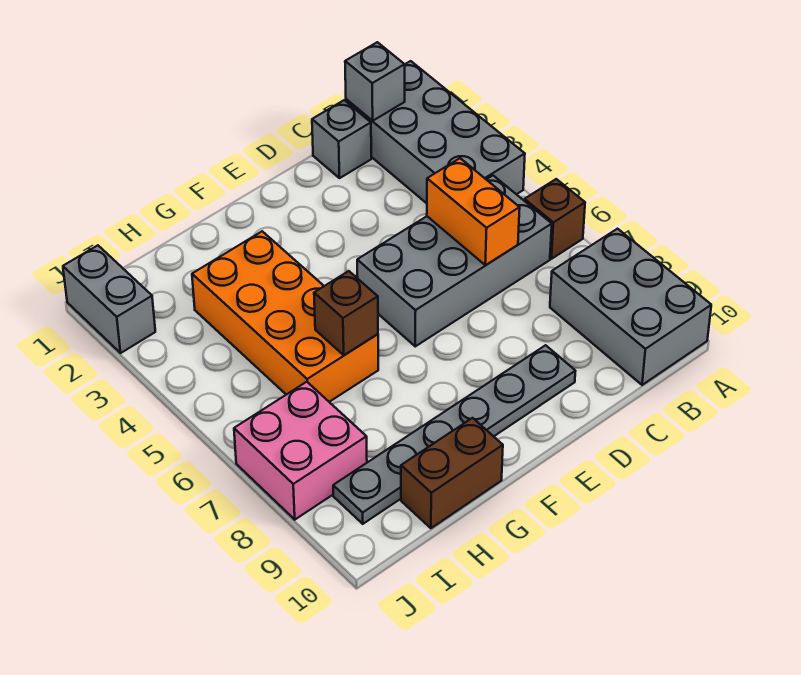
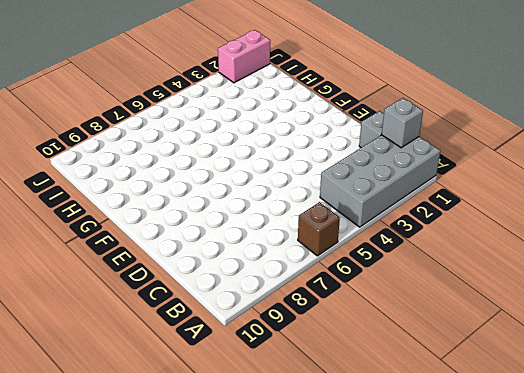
pink brick J1:J2 level 1 -> grey brick J1:J2 level 1
none -> grey brick A8:B10 level 1
none -> grey brick B5:E6 level 1
none -> grey plate D9:I9 level 1

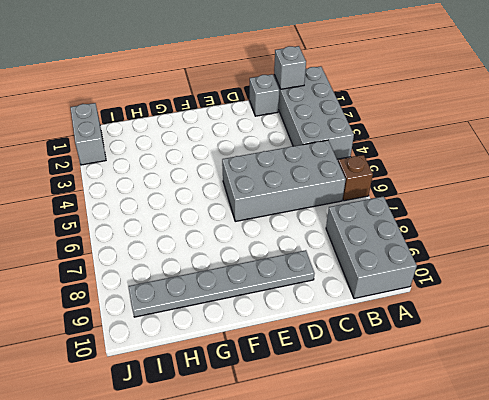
none -> orange brick G3:H6 level 1
none -> brown brick G10:H10 level 1
none -> pink brick I7:J8 level 1

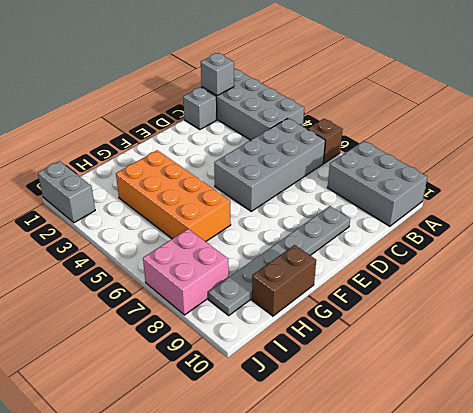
none -> orange brick C5:C6 level 2
none -> brown brick G6 level 2

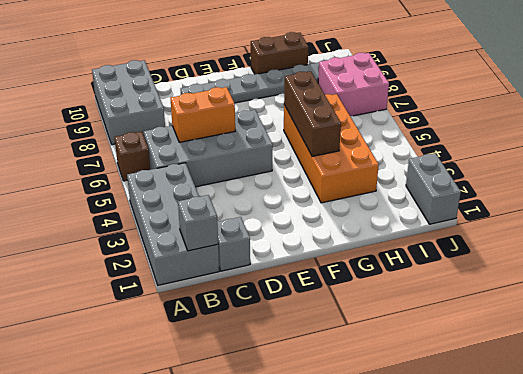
orange brick C6:D6 level 2 -> orange brick C5:C6 level 2
brown brick G4:G6 level 2 -> brown brick G6 level 2

